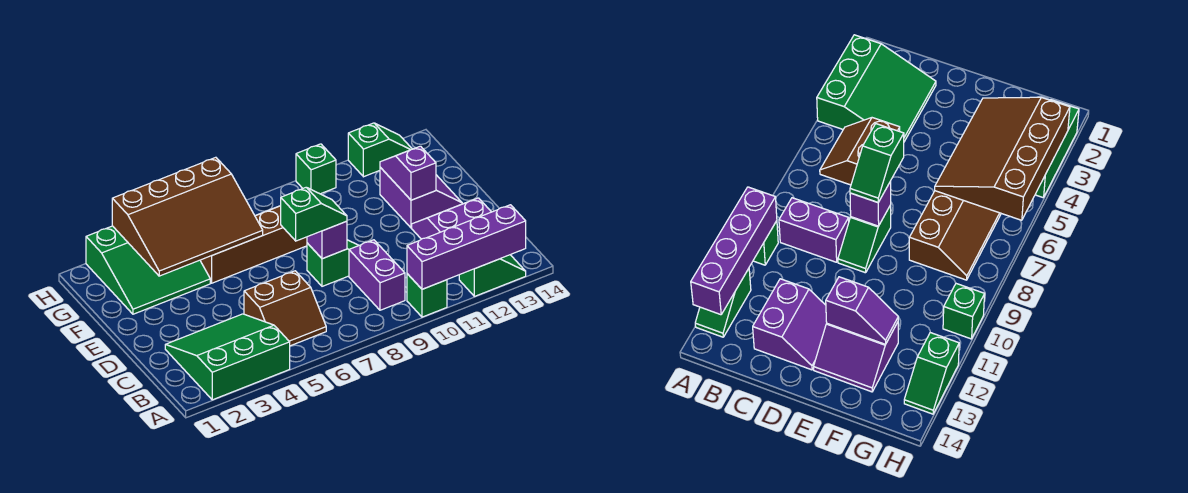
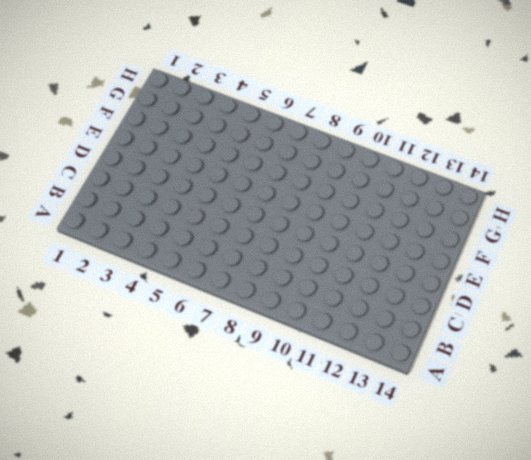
none -> green slope A2:C4 level 1 top A
none -> green brick A10 level 1
none -> green slope A12:A13 level 1 top 12

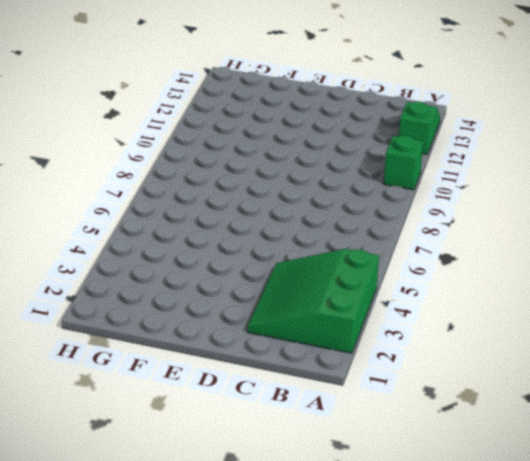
none -> brown slope B5:C6 level 1 top C
none -> purple brick B9:C9 level 1
none -> purple slope C12:D13 level 1 top C

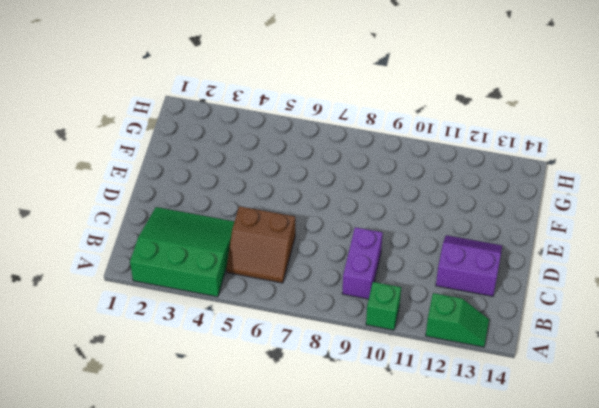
none -> green slope D8:D9 level 1 top 8
none -> purple slope E12:F13 level 1 top 12
none -> green slope F2:H4 level 1 top H

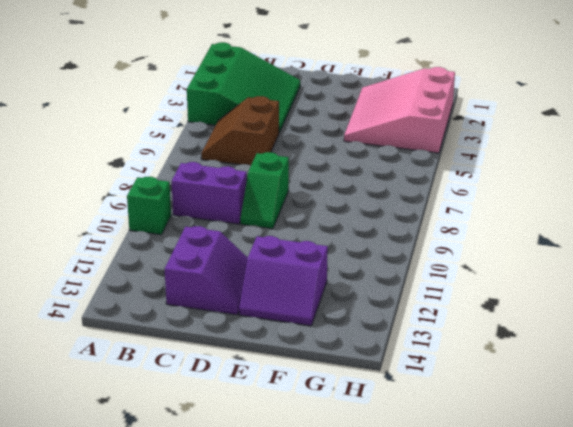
pink slope F2:H4 level 1 top H -> green slope F2:H4 level 1 top H
none -> green slope A12:A13 level 1 top 12
none -> brown slope F5:G8 level 1 top F
none -> green brick H10 level 1

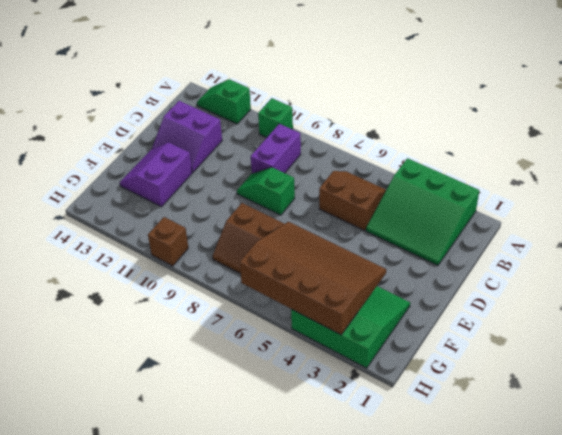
brown brick H10 level 1 -> green brick H10 level 1
none -> green slope H12:H13 level 1 top 12
none -> purple brick A10:A13 level 2
none -> purple brick D8 level 2

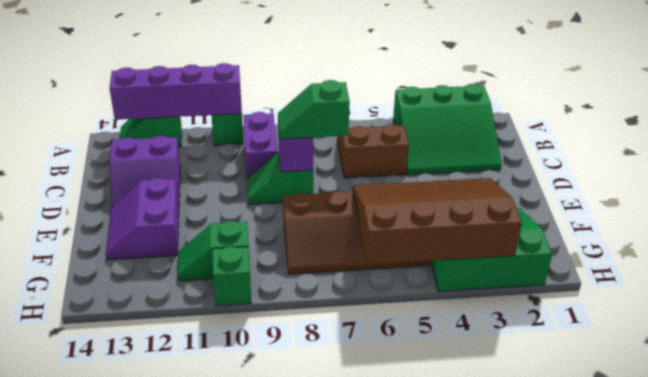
green slope G10:G11 level 1 top 10 -> green slope H12:H13 level 1 top 12
none -> purple slope E12:F12 level 2 top E

